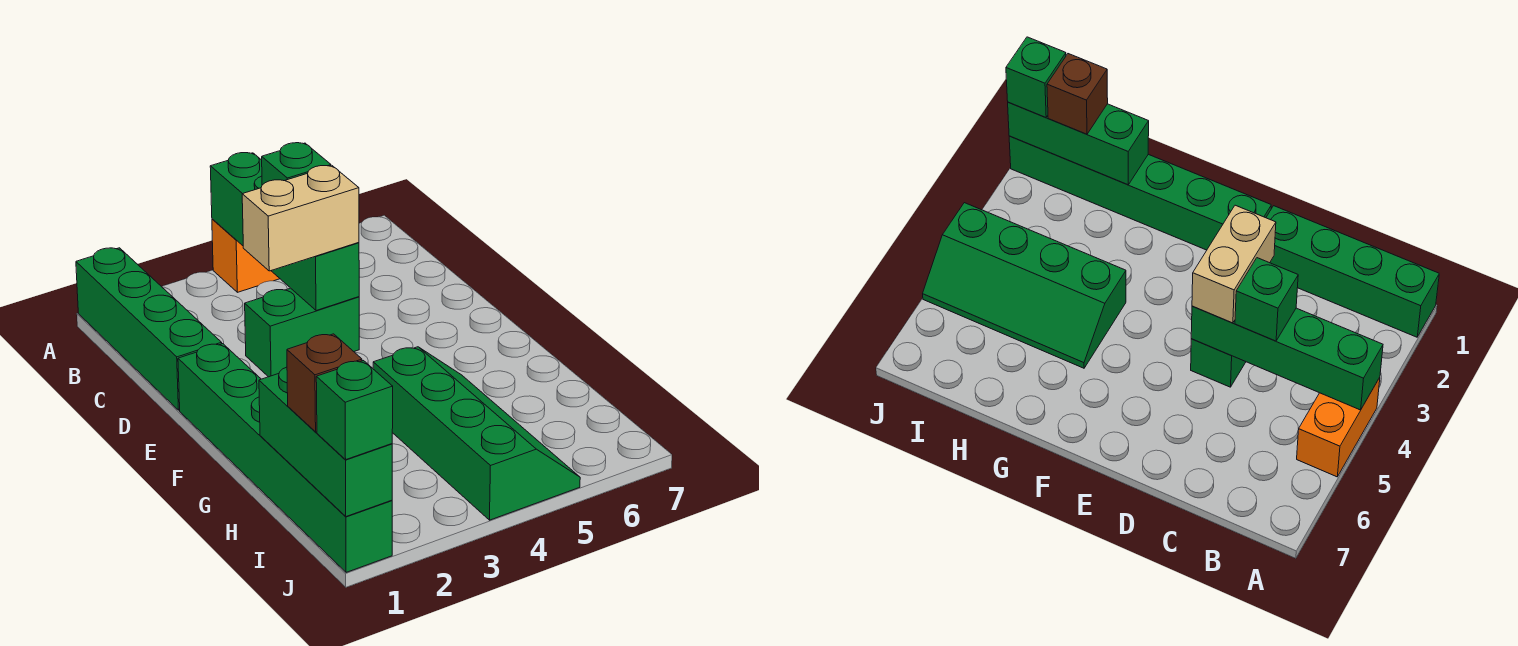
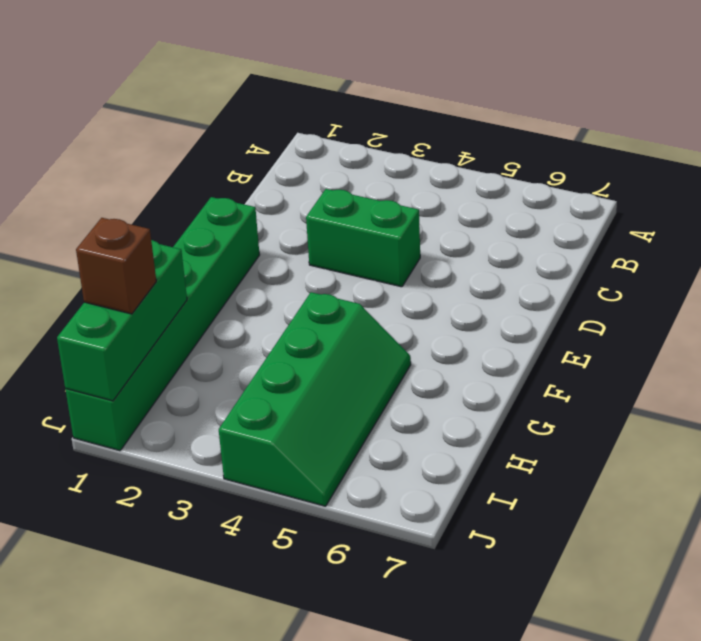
none -> green brick A1:D1 level 1
none -> orange brick A4:A5 level 1

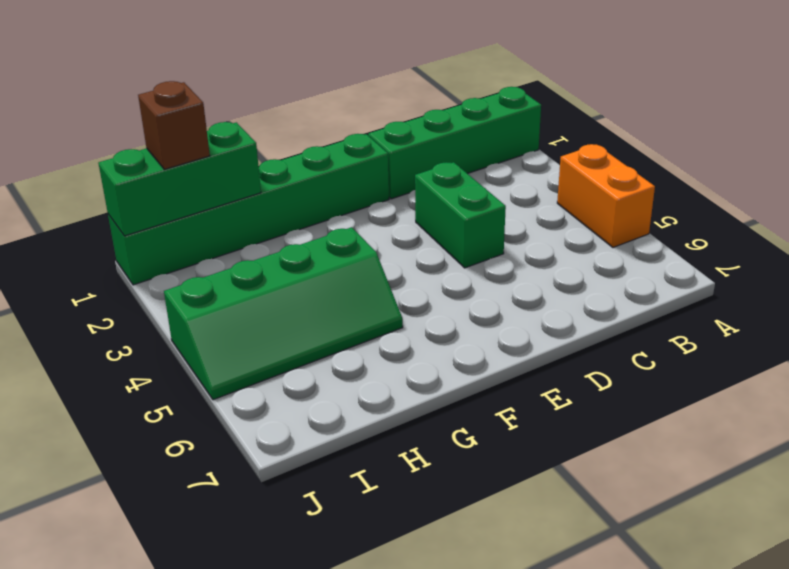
none -> green brick A4:D4 level 2
none -> green brick C4 level 3

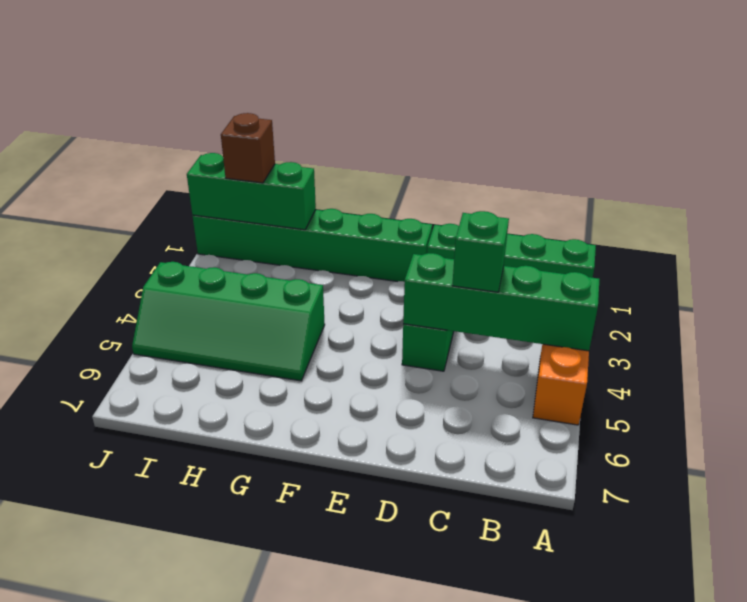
none -> tan brick D3:D4 level 3
none -> green brick J1 level 3

